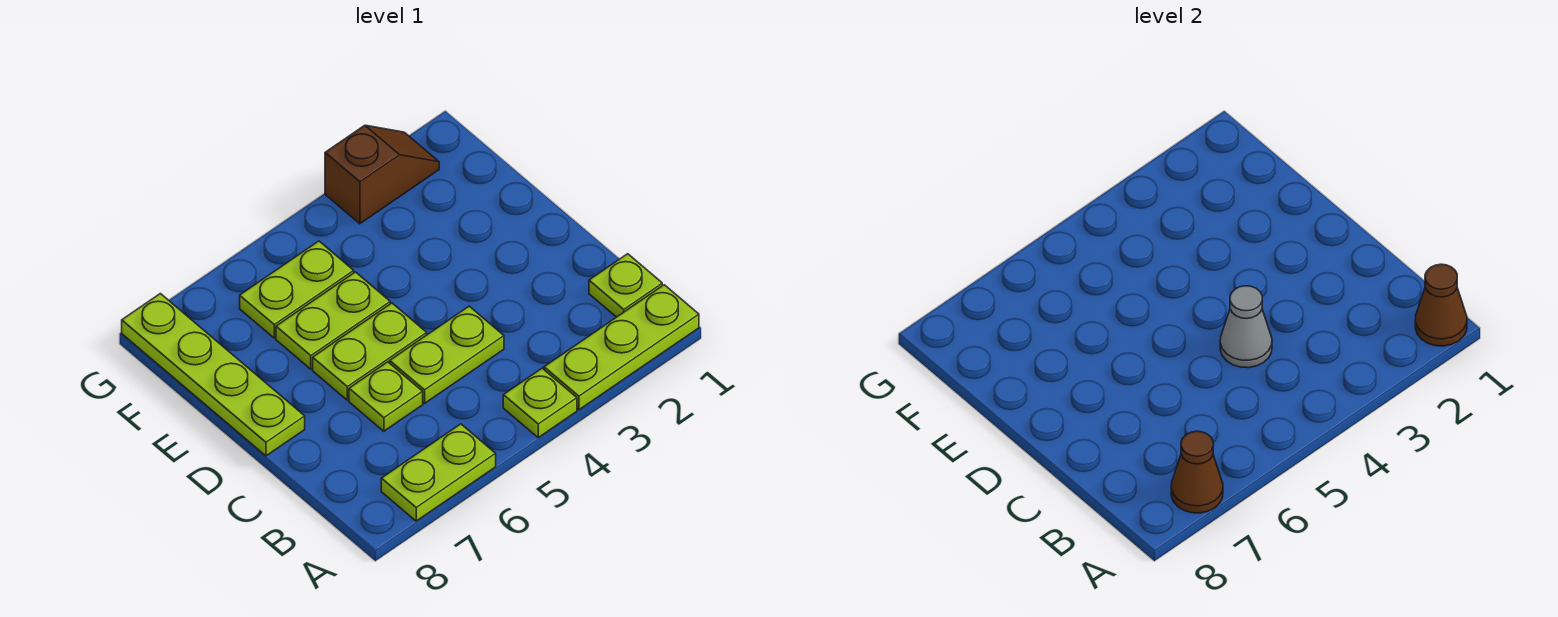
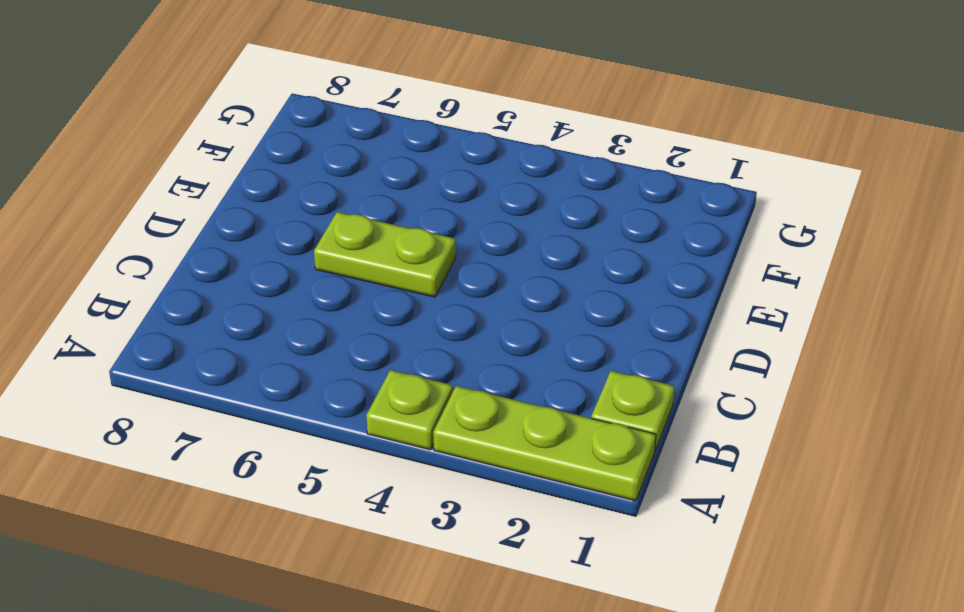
none -> lime plate A6:A7 level 1
none -> lime plate C4:C5 level 1
none -> lime plate C6 level 1

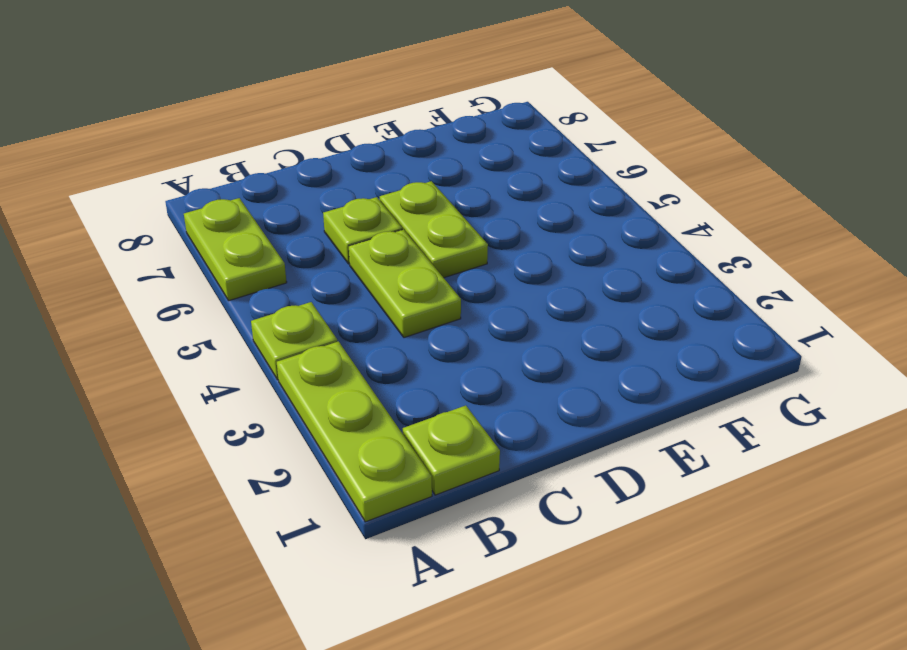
none -> lime plate D8:G8 level 1
none -> lime plate E5:E6 level 1
none -> lime plate F5:F6 level 1

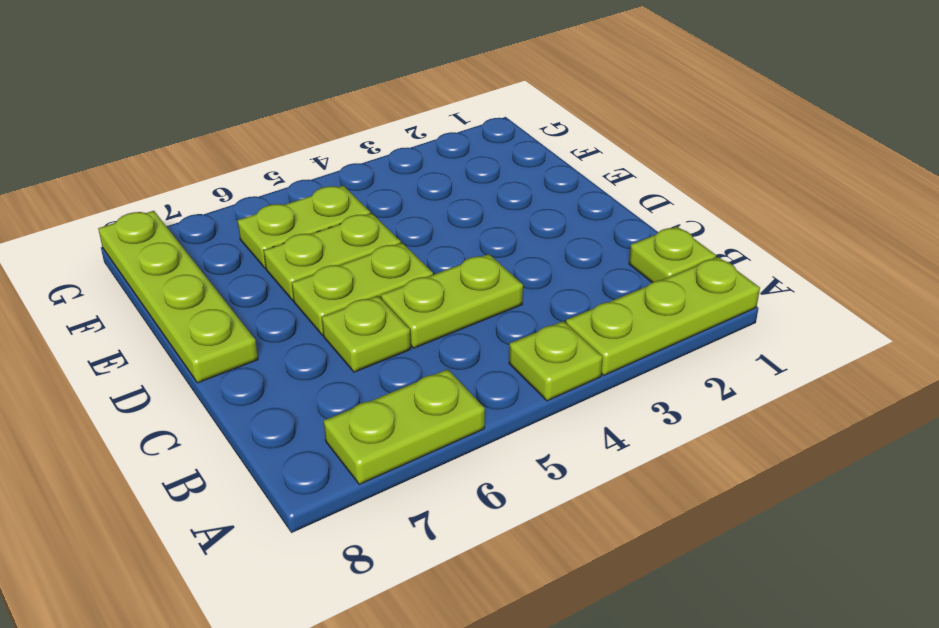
none -> brown slope G2:G3 level 1 top 3
none -> brown cone A1 level 2
none -> brown cone A7 level 2

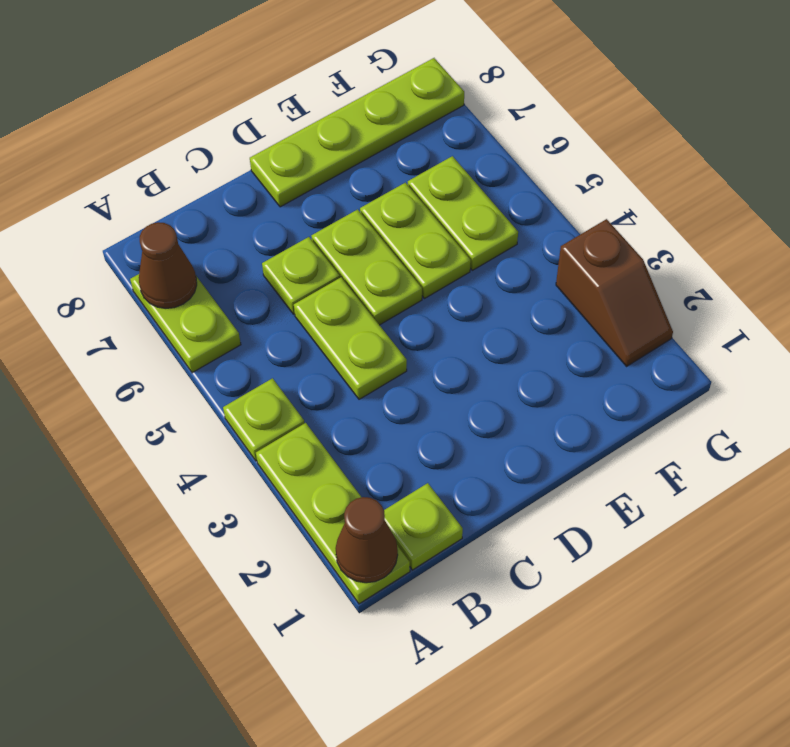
none -> grey cone C4 level 2

